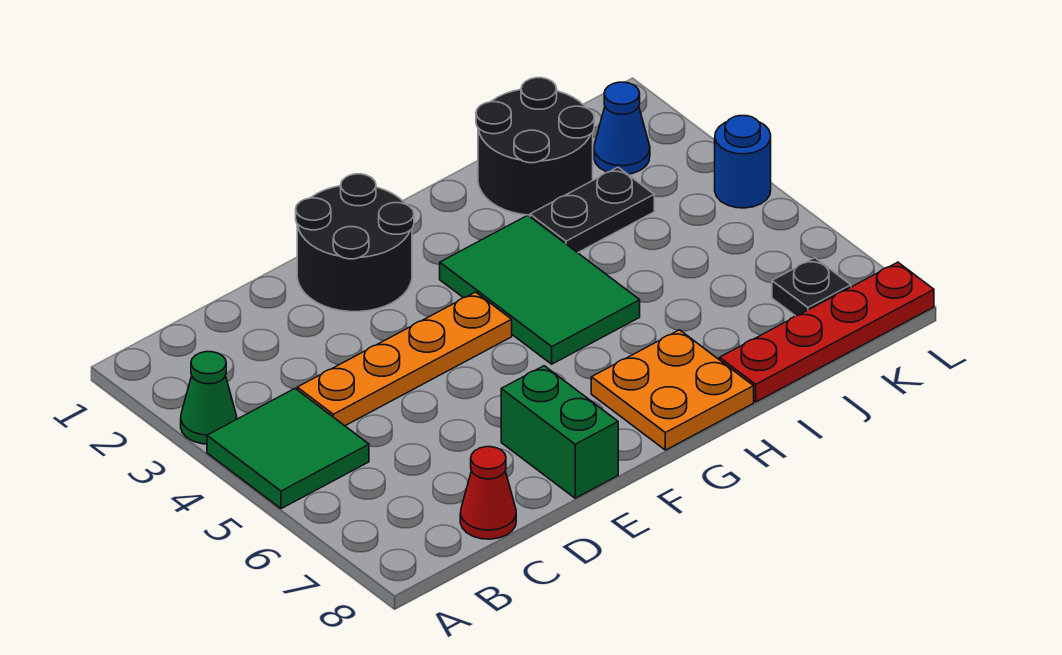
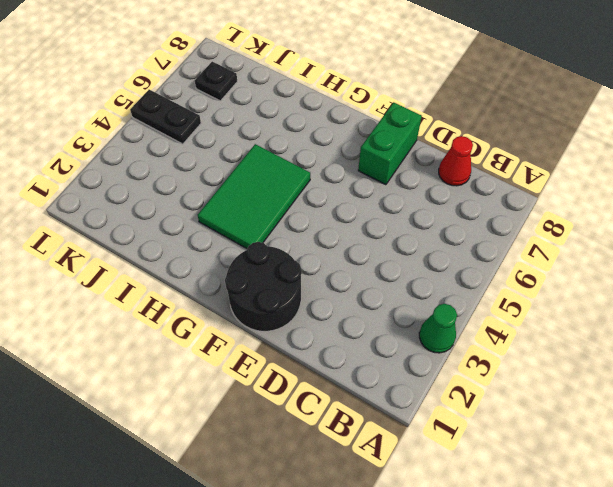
black plate K5:L5 level 1 -> black plate I3:J3 level 1
none -> green tile A4:B5 level 1
none -> orange plate C4:F4 level 1
none -> orange plate G7:H8 level 1

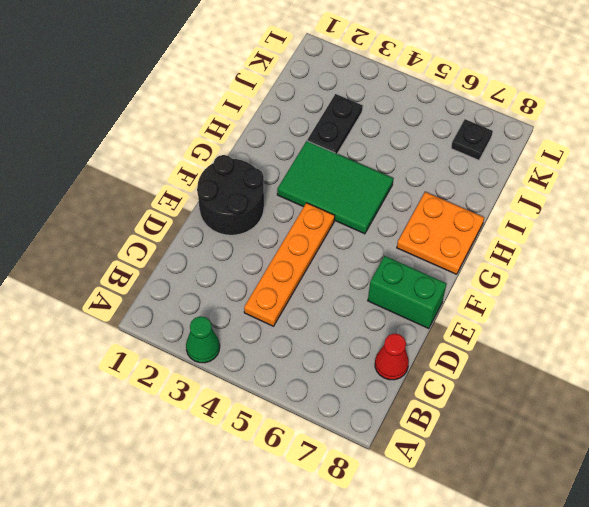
none -> green tile A4:B5 level 1
none -> black round brick I1:J2 level 1
none -> red plate I8:L8 level 1

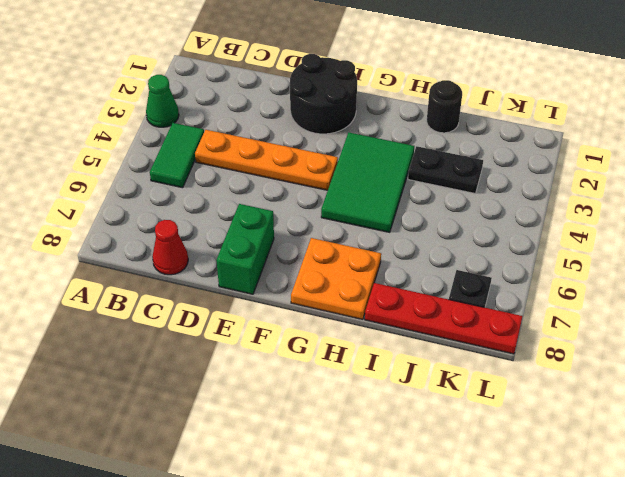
green tile B4:B5 level 1 -> green tile A4:B5 level 1
black round brick I1 level 1 -> black round brick I1:J2 level 1
none -> blue cone K2 level 1
none -> blue round brick L4 level 1

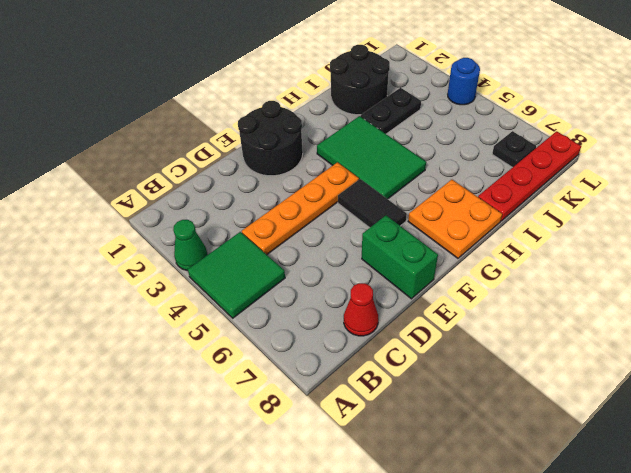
black tile F5:F6 level 1 -> none
none -> blue cone K2 level 1

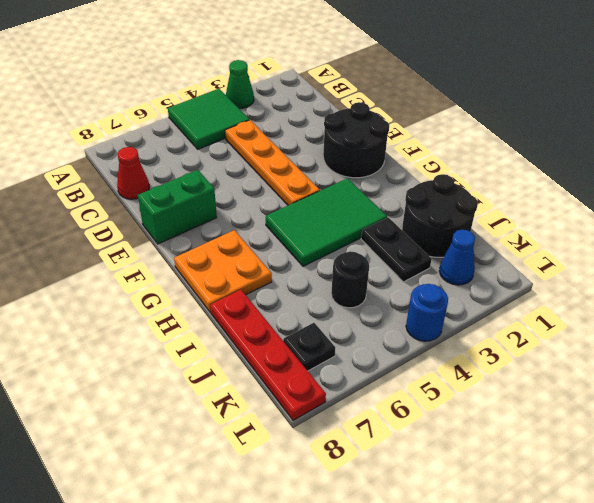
black round brick J5 level 1 -> none

